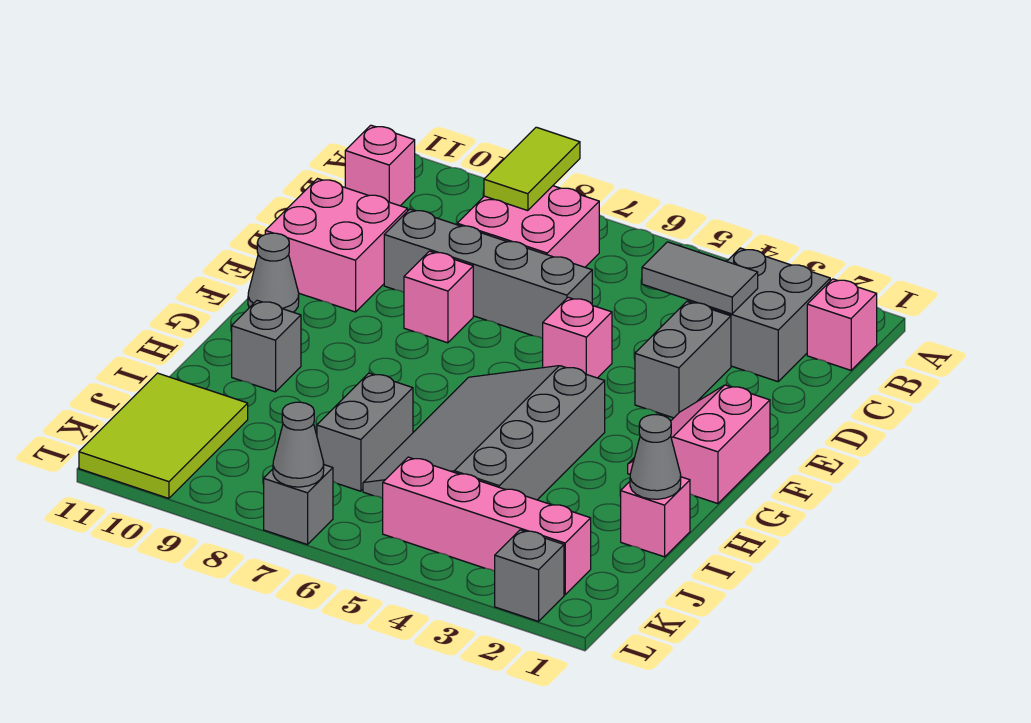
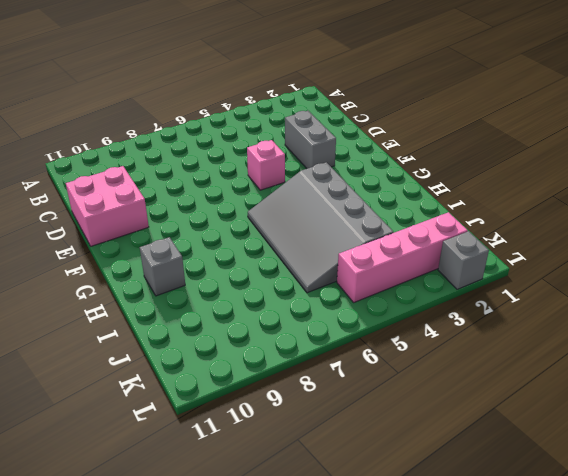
none -> pink brick B1 level 1
none -> grey brick B2:C3 level 1
none -> pink brick B7:C8 level 1

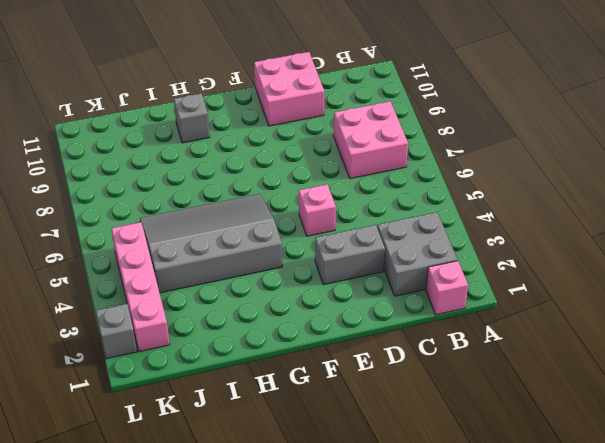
none -> pink brick B11 level 1
none -> grey brick D6:D9 level 1
none -> pink brick E8 level 1

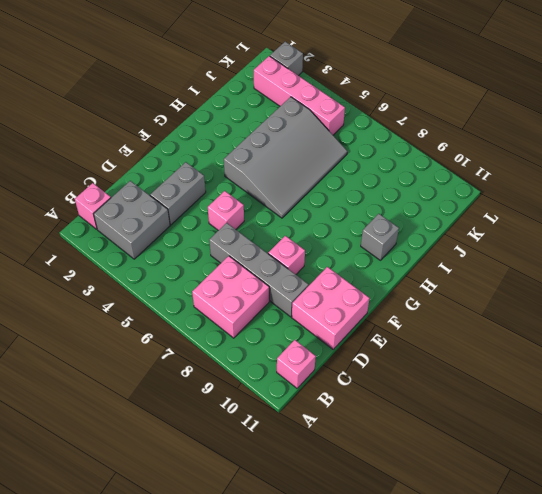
none -> pink slope F1:G2 level 1 top 1
none -> grey cone F11 level 1
none -> pink brick I1 level 1

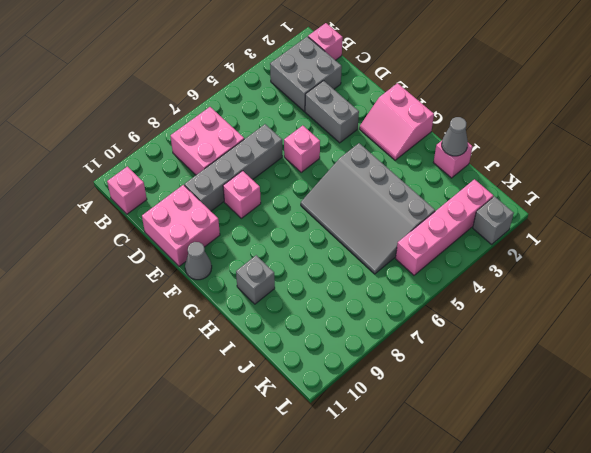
none -> grey brick I7:J7 level 1
none -> lime tile J10:L11 level 1
none -> grey brick L7 level 1

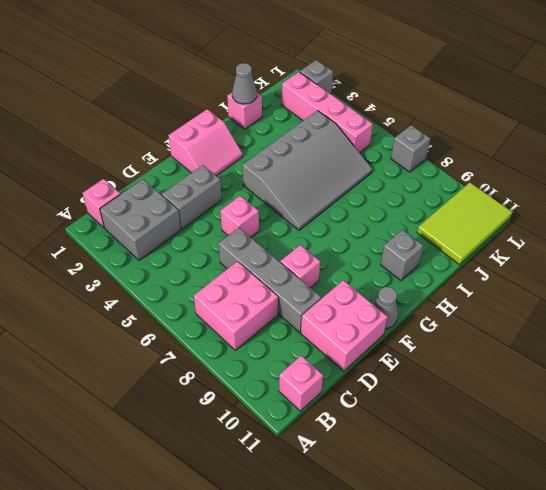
none -> grey brick I7:J7 level 1
none -> lime tile A8:B8 level 2
none -> grey tile C3:C4 level 2

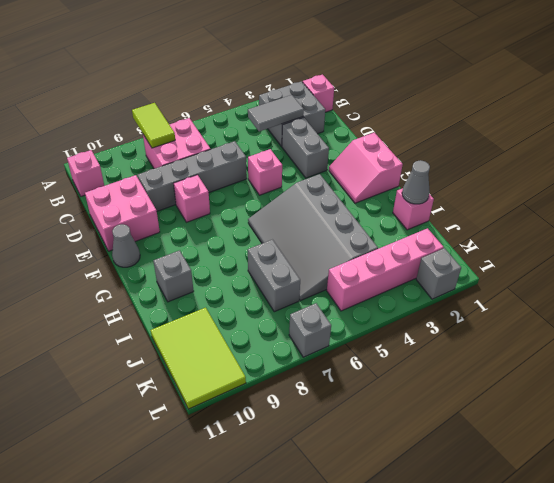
none -> grey cone L7 level 2

